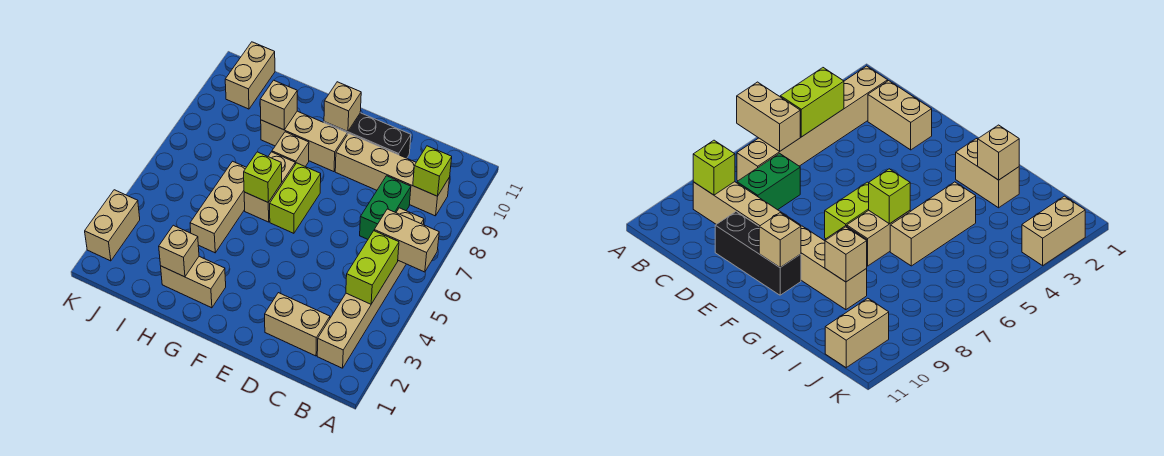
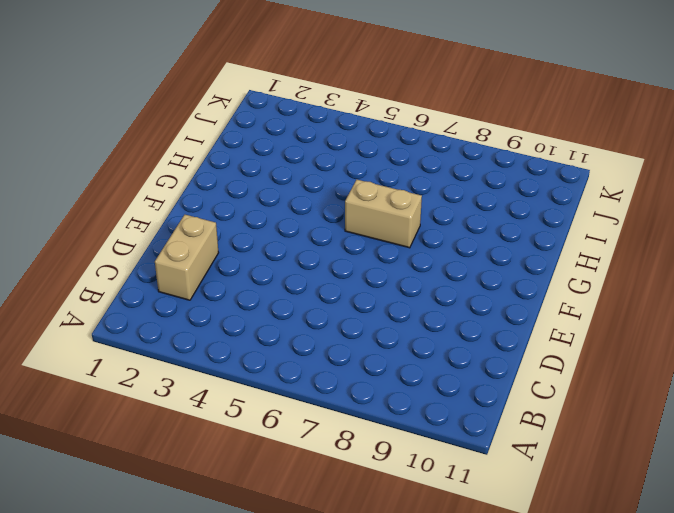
none -> tan brick B2:B7 level 1
none -> tan brick B9:E9 level 1
none -> green brick C7:C8 level 1

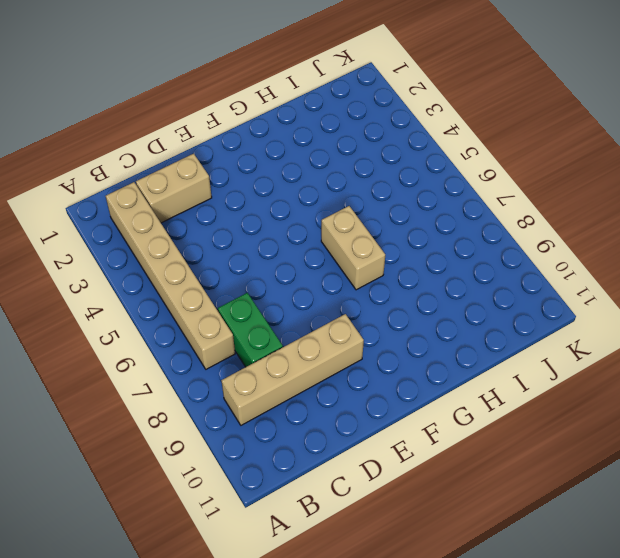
none -> black brick D10:F10 level 1
none -> lime brick F6:F7 level 1
none -> tan brick F9:H9 level 1

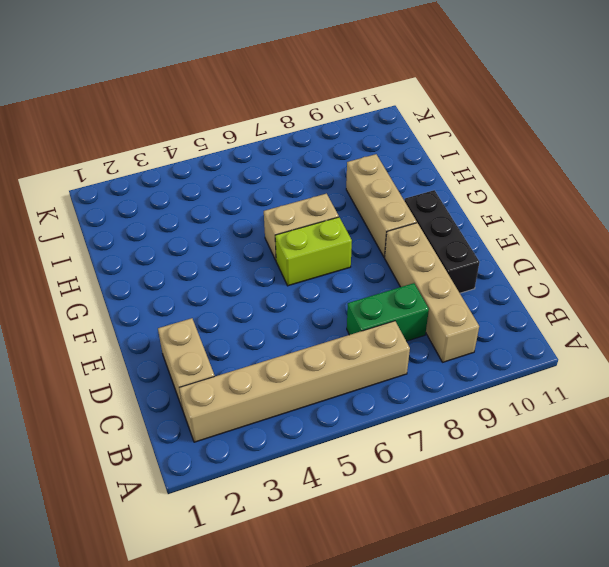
none -> tan brick G2:H2 level 1
none -> tan brick G8 level 1
none -> tan brick H4:H6 level 1

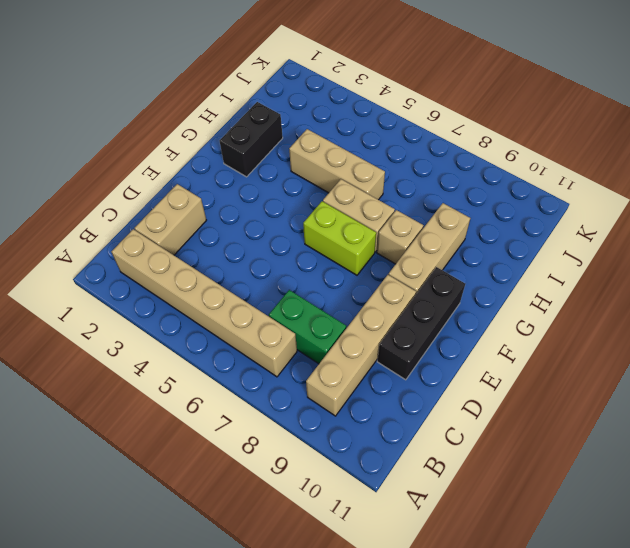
black brick G2:H2 level 1 -> tan brick G2:H2 level 1
none -> tan brick J10:J11 level 1
none -> tan brick K2:K3 level 1
none -> tan brick A6:B6 level 2

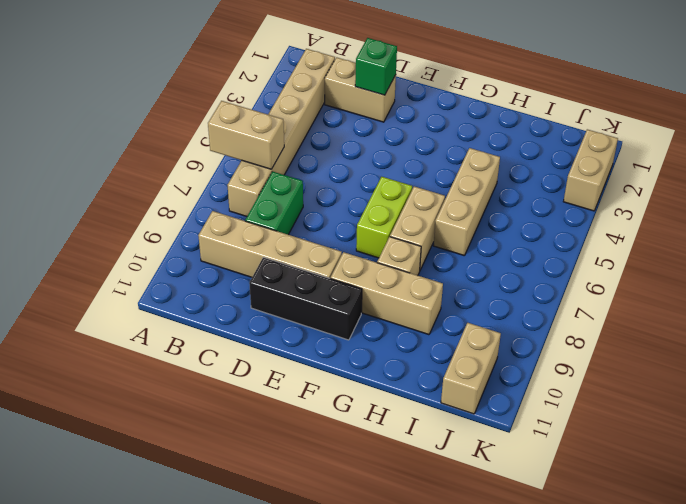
green brick D2 level 2 -> none
none -> tan brick G2:H2 level 1
none -> lime brick B4:B5 level 2
none -> lime brick B9 level 2

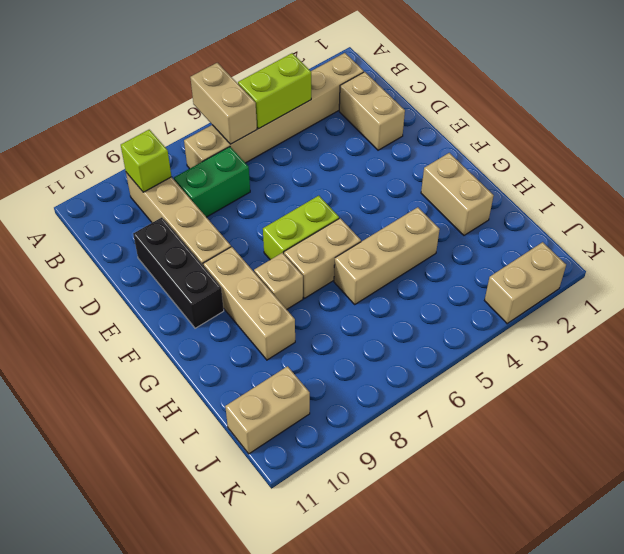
none -> tan brick F10 level 2
none -> lime brick G6 level 2
none -> tan brick H2 level 2

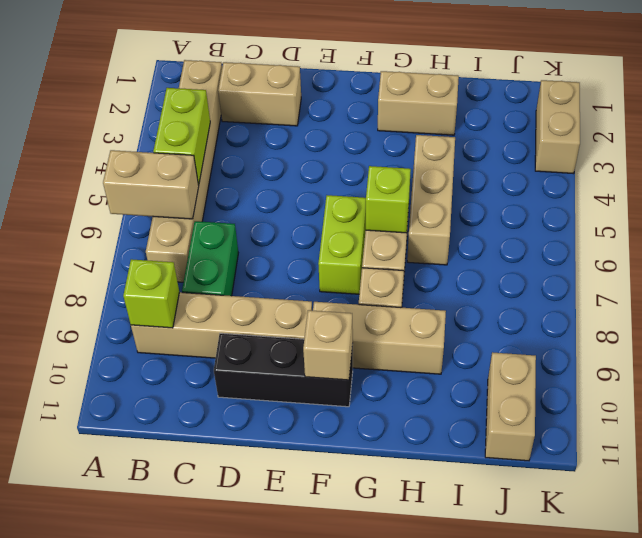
none -> tan brick H2 level 2
none -> tan brick H9 level 2

